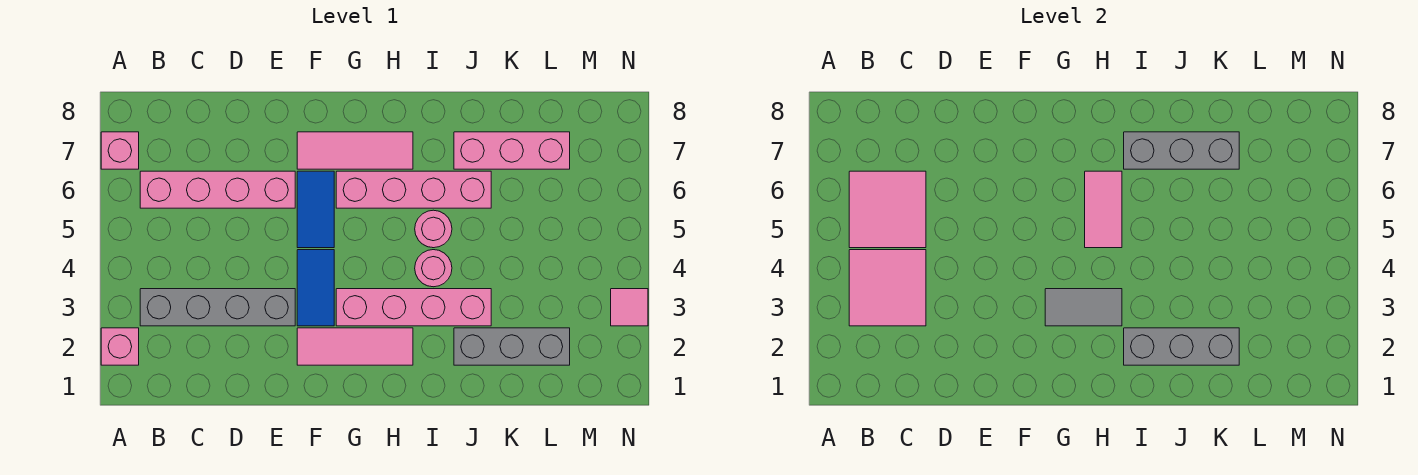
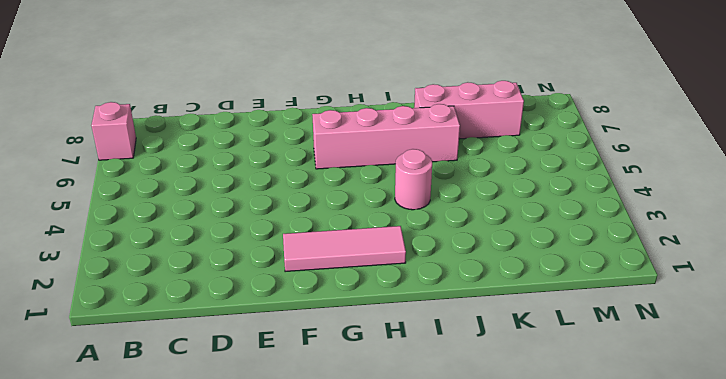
none -> pink brick A2 level 1
none -> grey brick B3:E3 level 1
none -> pink brick B6:E6 level 1

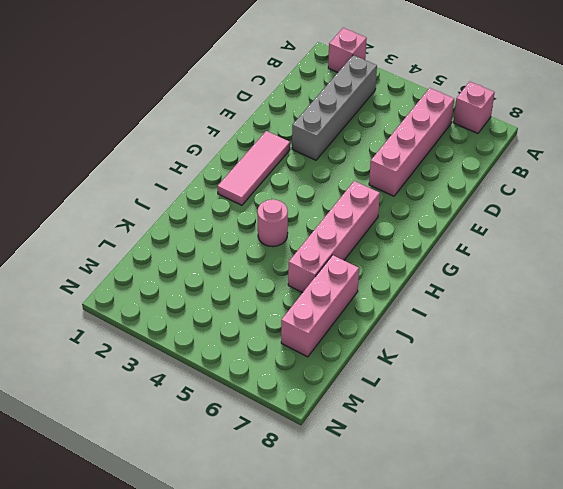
none -> blue tile F3:F4 level 1
none -> blue tile F5:F6 level 1
none -> pink tile F7:H7 level 1

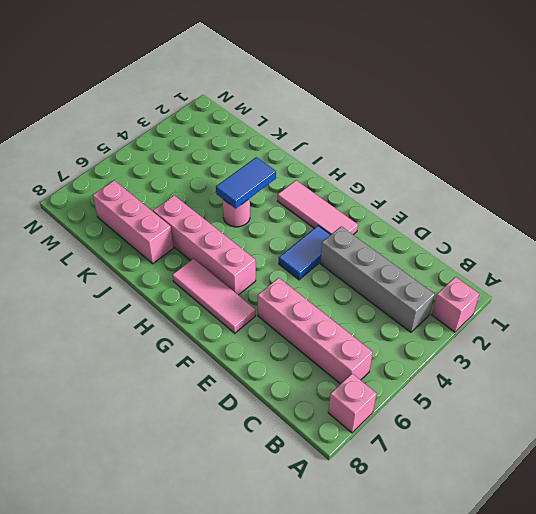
blue tile I3:I4 level 2 -> blue tile F5:F6 level 1
none -> pink brick G3:J3 level 1
none -> pink round brick I5 level 1
none -> grey brick J2:L2 level 1

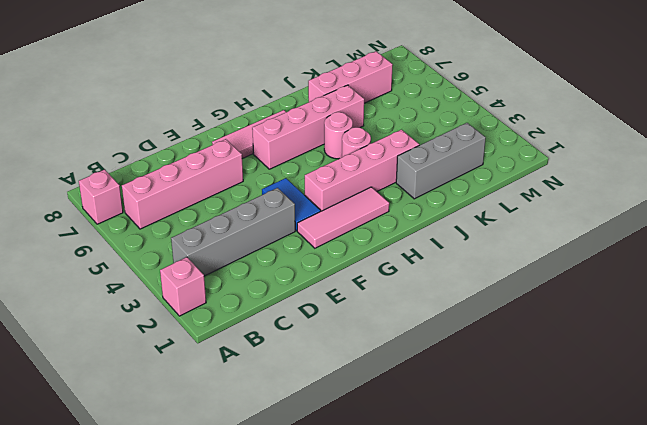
none -> blue tile F5:F6 level 1
none -> pink tile N3 level 1
none -> pink tile B3:C4 level 2

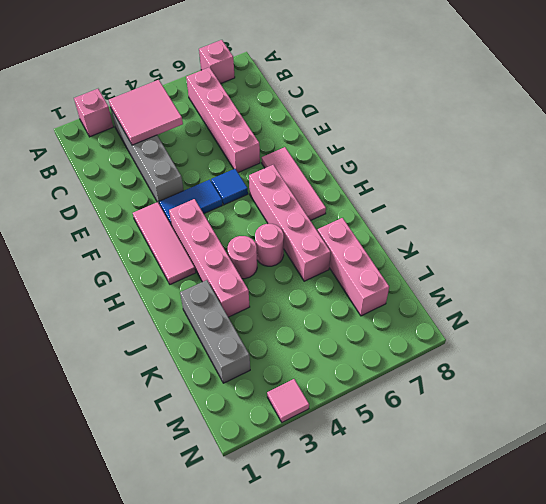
blue tile F5 level 1 -> blue tile F5:F6 level 1
none -> pink tile B5:C6 level 2
none -> grey tile G3:H3 level 2
none -> pink tile H5:H6 level 2

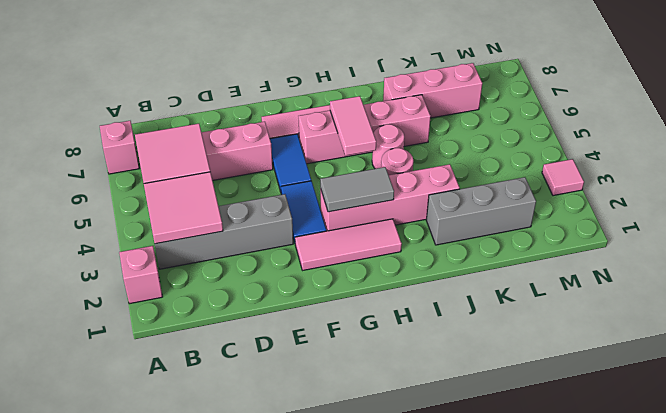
none -> grey brick I2:K2 level 2
none -> grey brick I7:K7 level 2

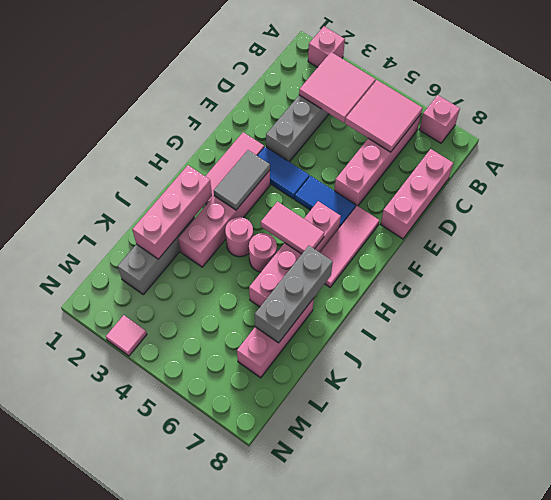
pink brick C8:E8 level 1 -> none
pink brick I2:K2 level 2 -> grey brick I2:K2 level 2

